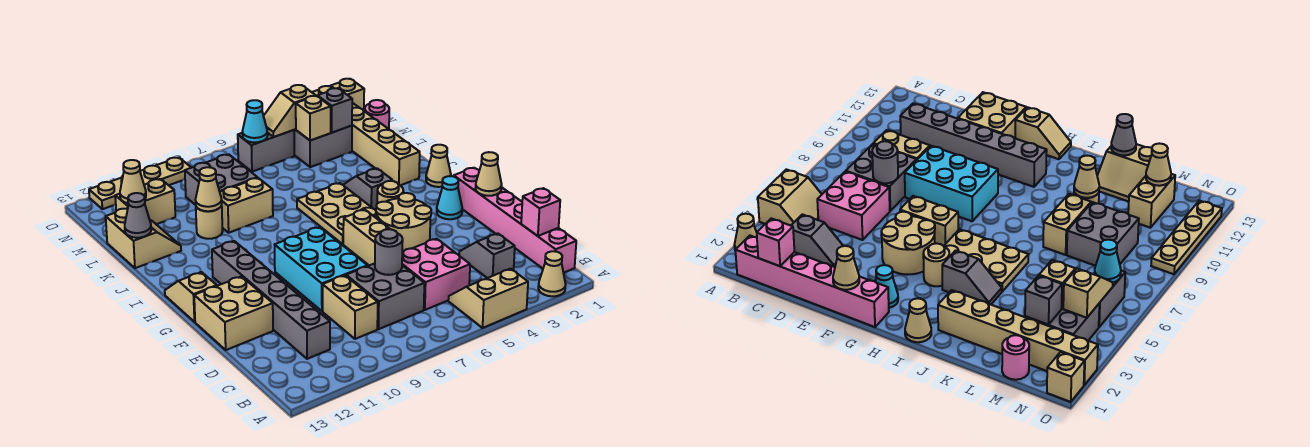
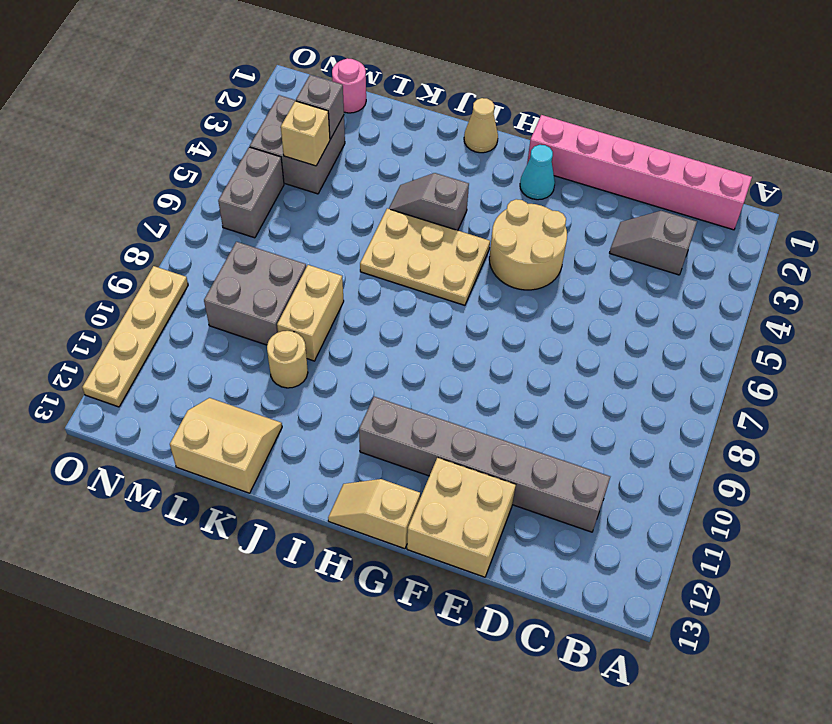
none -> tan cone A2 level 1
none -> tan slope A4:B5 level 1 top A
none -> pink brick C5:D6 level 1
none -> grey brick C7:D8 level 1

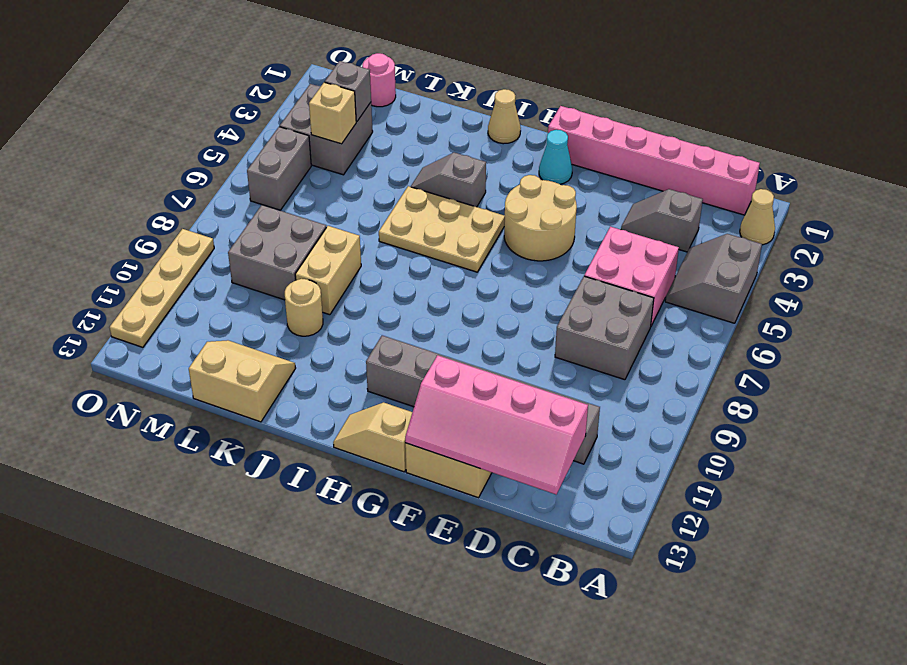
grey slope A4:B5 level 1 top A -> tan slope A4:B5 level 1 top A
pink slope C12:F13 level 2 top 12 -> none
none -> tan brick C9:D9 level 1
none -> cyan brick E8:G9 level 1
none -> tan brick F6:G6 level 1
none -> tan round brick H4 level 1

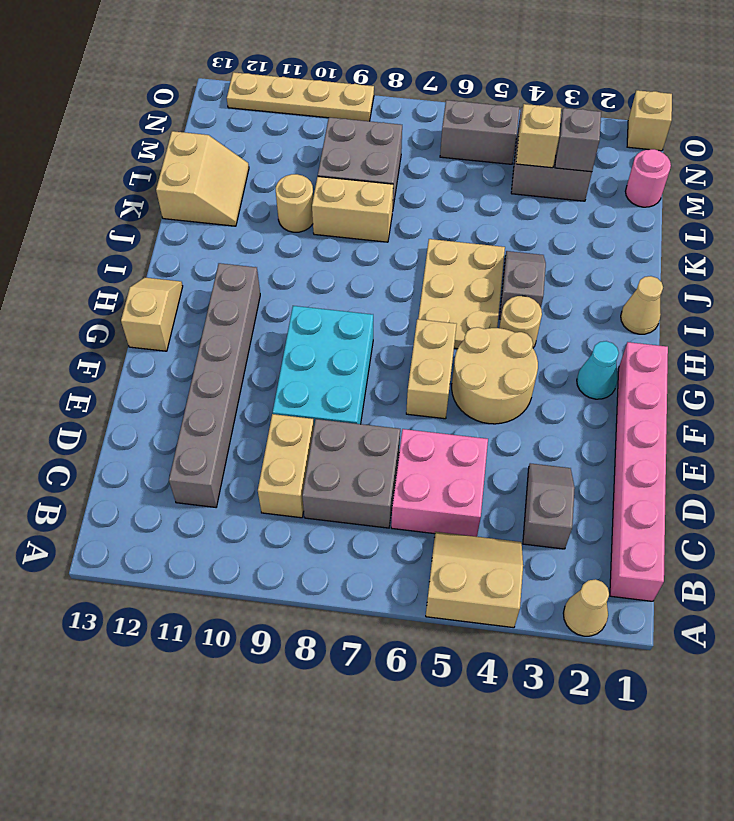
none -> tan brick E12:F13 level 1
none -> tan brick J2:O2 level 1
none -> tan brick M11:M12 level 1
none -> pink brick C1 level 2

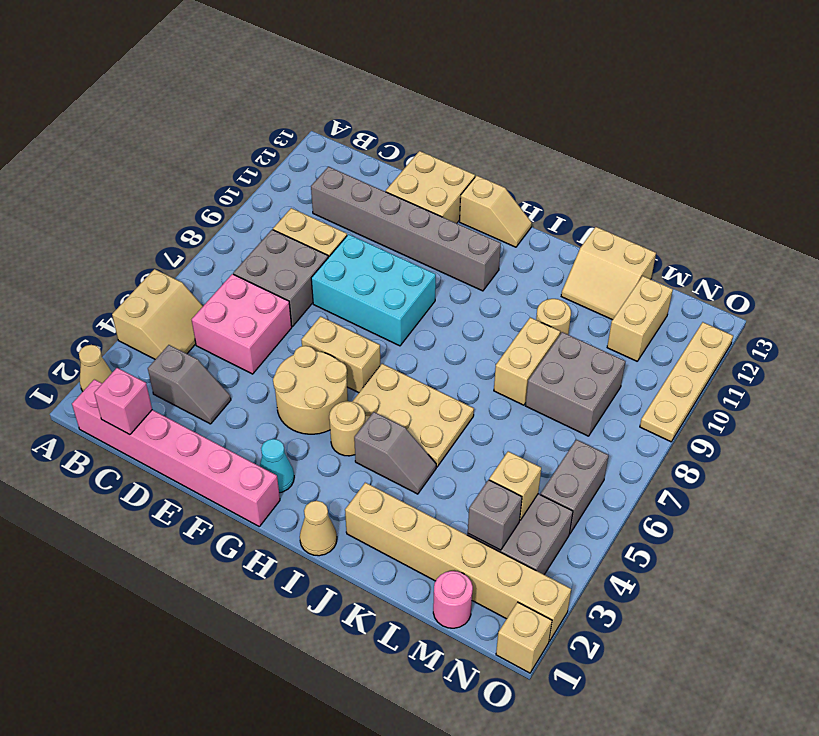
none -> grey round brick D7 level 2
none -> tan cone F1 level 2
none -> tan cone K10 level 2
none -> grey cone K13 level 2

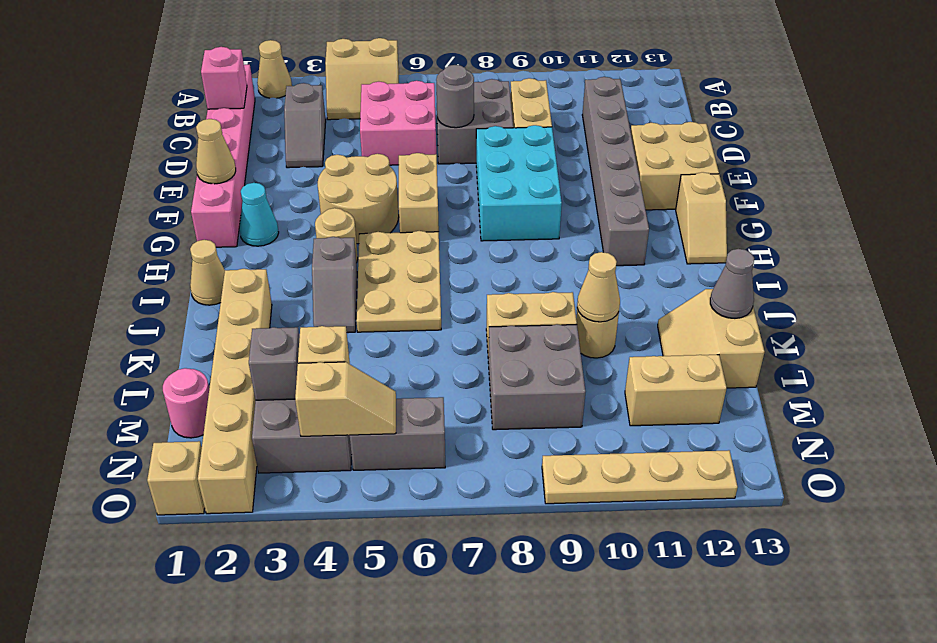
none -> tan cone M12 level 2
none -> cyan cone N6 level 2

